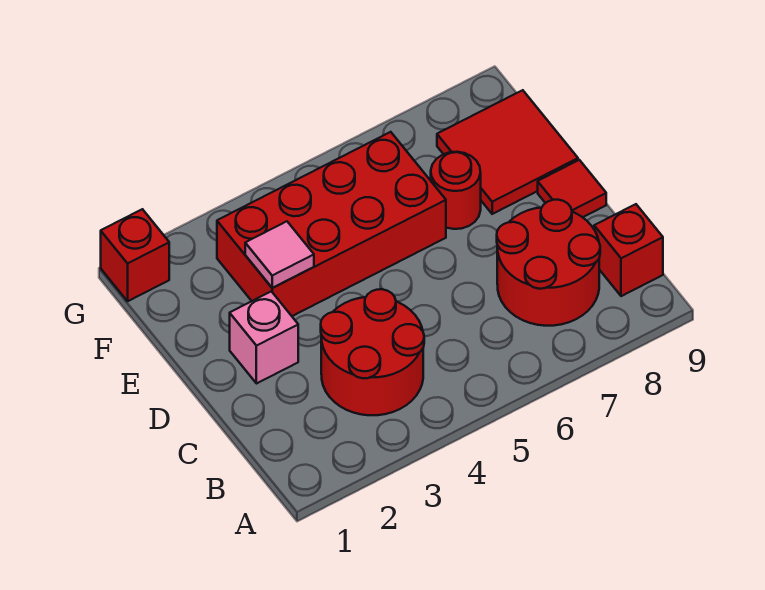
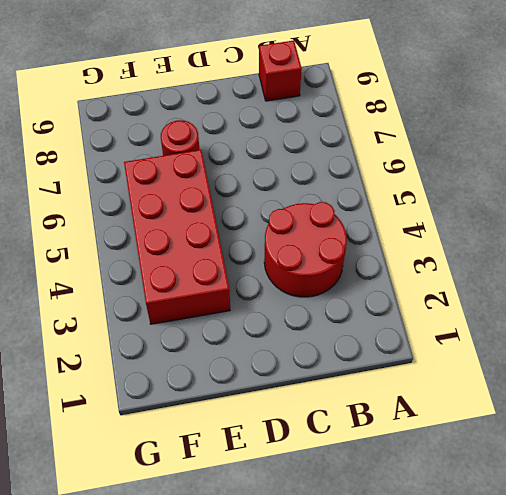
none -> red round brick B7:C8 level 1
none -> pink brick D2 level 1

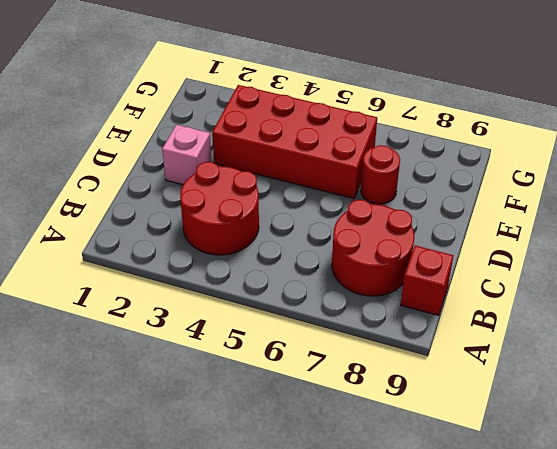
none -> red tile D9 level 1
none -> red tile E8:F9 level 1

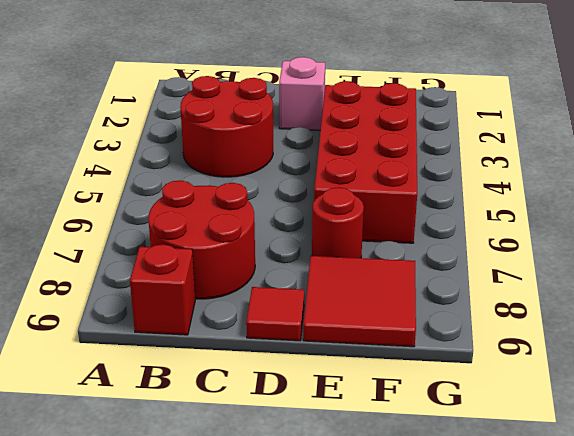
none -> red brick G1 level 1
none -> pink tile E3 level 2

